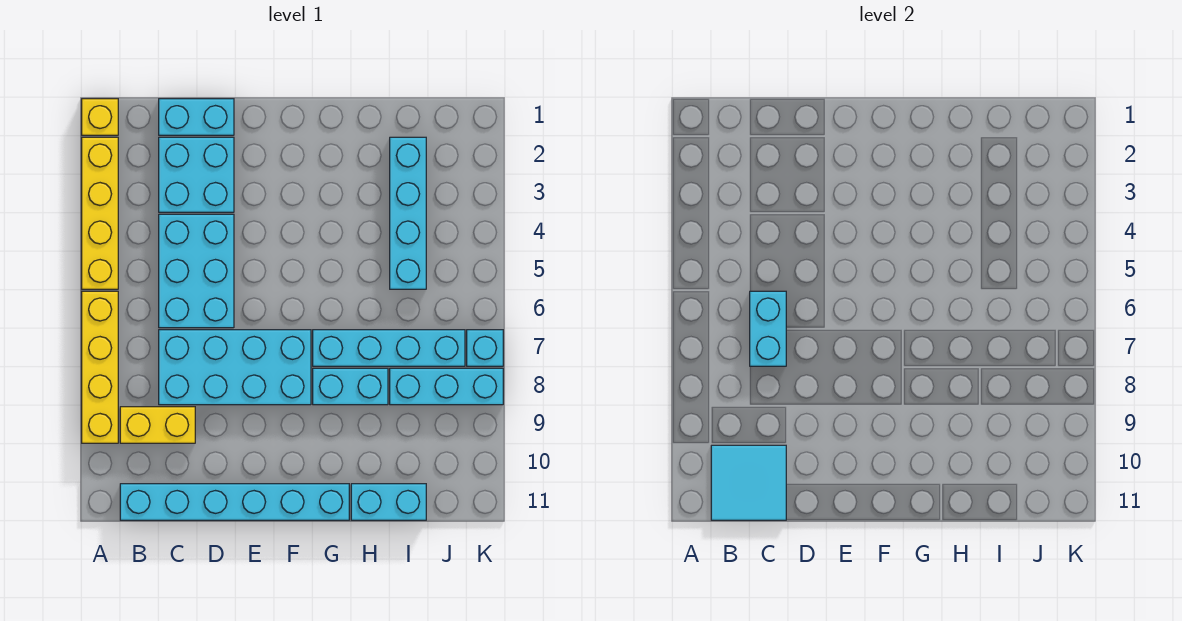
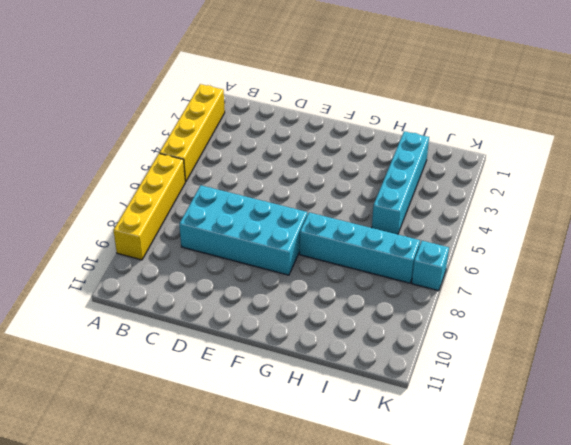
none -> yellow brick A1 level 1
none -> yellow brick B9:C9 level 1
none -> cyan brick B11:G11 level 1

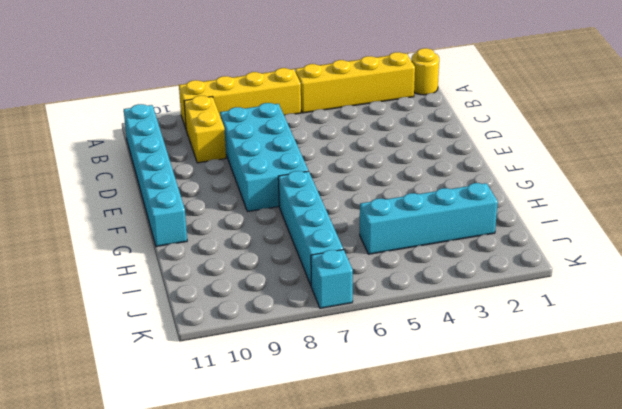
yellow round brick A1 level 1 -> yellow brick A1 level 1
none -> cyan brick C1:D1 level 1
none -> cyan brick C2:D3 level 1
none -> cyan brick C4:D6 level 1

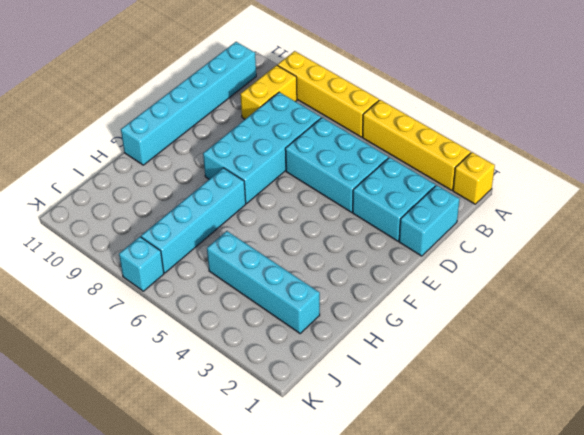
none -> cyan brick G8:H8 level 1
none -> cyan brick H11:I11 level 1
none -> cyan brick I8:K8 level 1

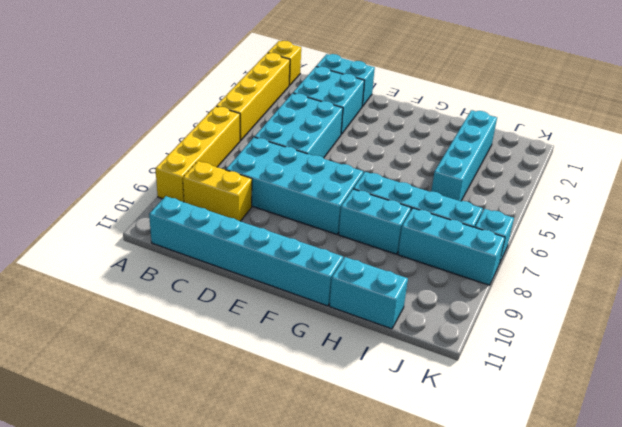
none -> cyan tile B10:C11 level 2
none -> cyan brick C6:C7 level 2

